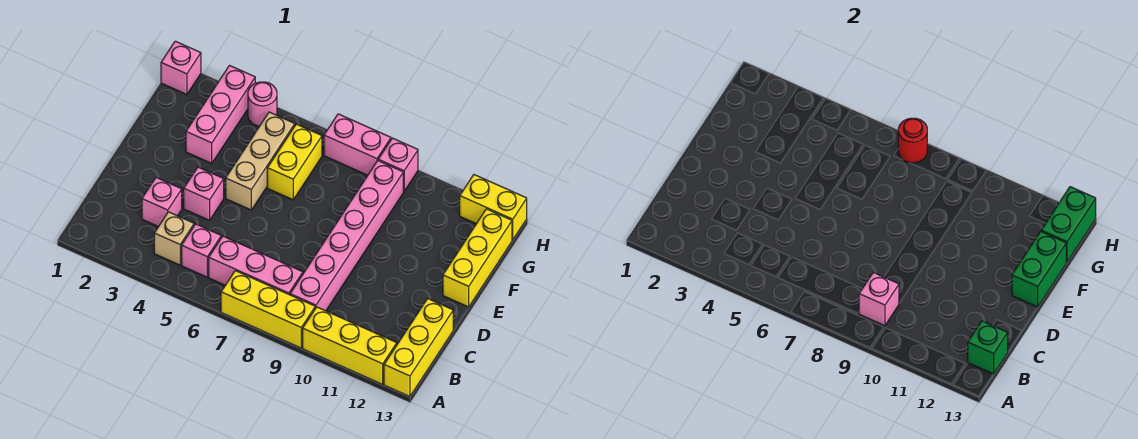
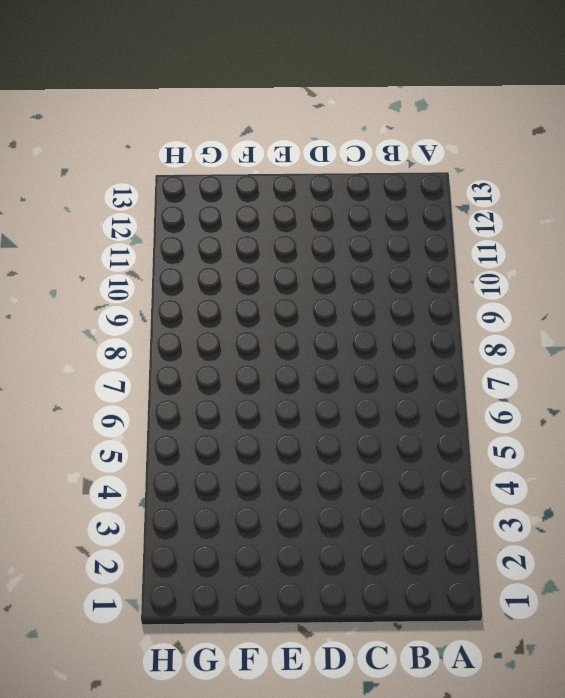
none -> yellow brick A7:A9 level 1
none -> yellow brick A10:A12 level 1
none -> yellow brick A13:C13 level 1

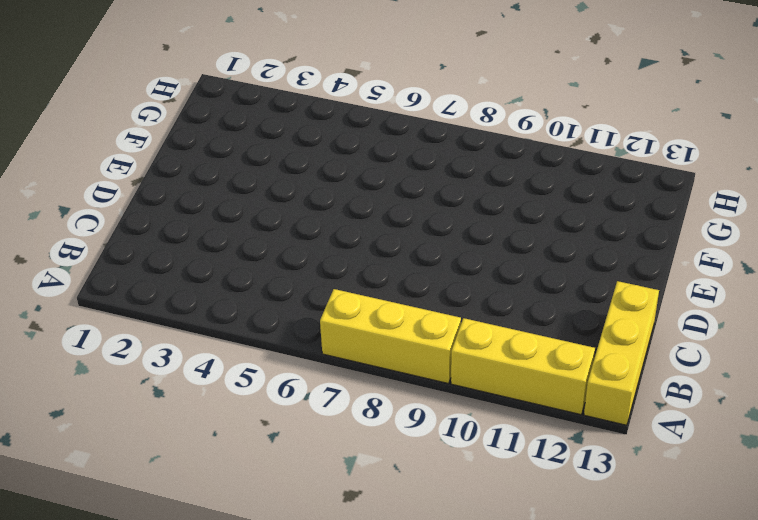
none -> tan brick B4 level 1
none -> pink brick B5 level 1
none -> pink brick B6:B8 level 1

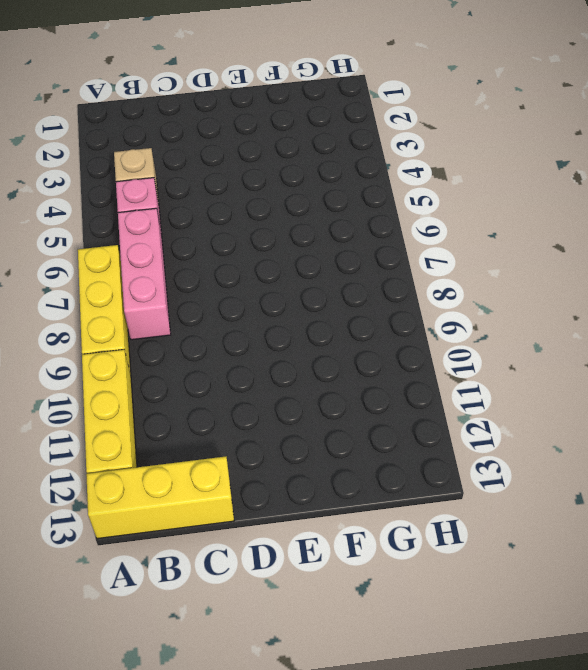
none -> pink brick B9:G9 level 1
none -> pink brick C3 level 1
none -> pink brick D4 level 1

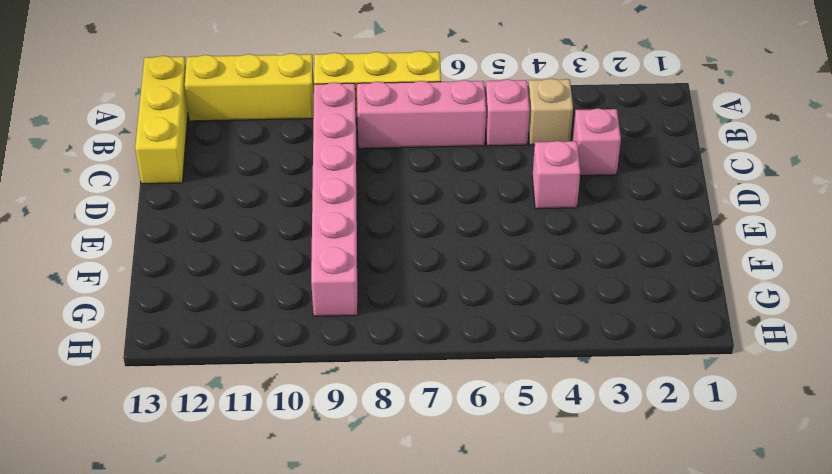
none -> tan brick E5:G5 level 1
none -> yellow brick E13:G13 level 1
none -> pink brick F3:H3 level 1

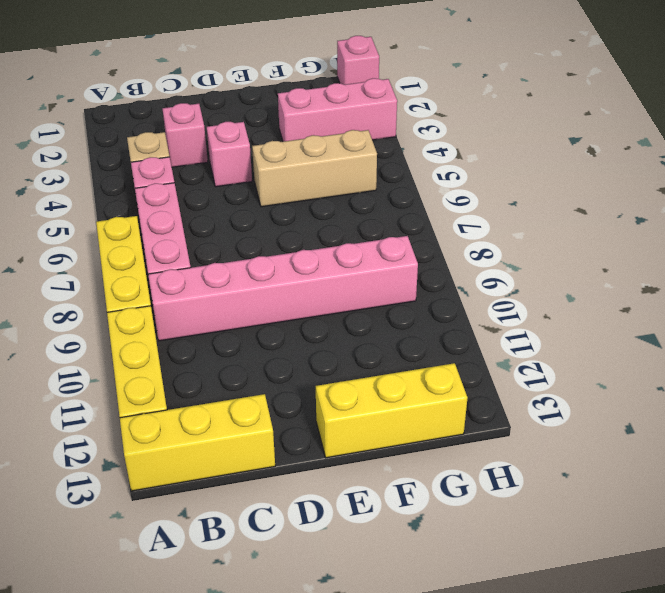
none -> yellow brick F6:G6 level 1
none -> pink round brick H4 level 1
none -> pink brick H7:H8 level 1

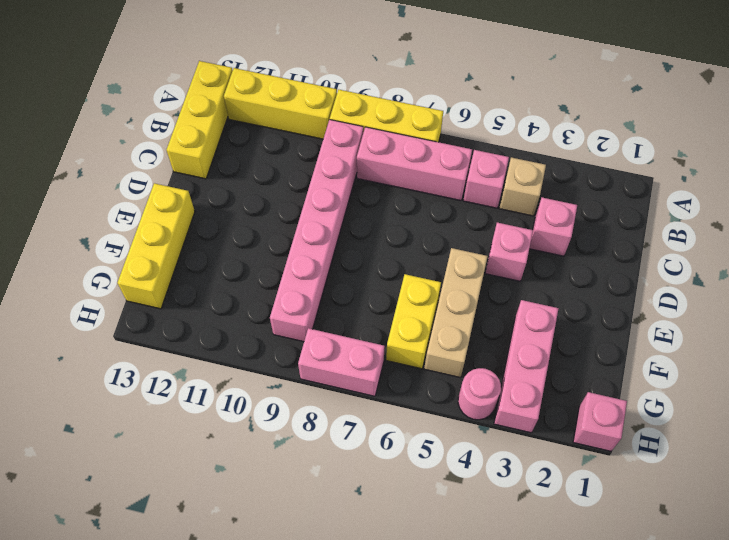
none -> pink brick H9 level 1
none -> yellow brick H12:H13 level 1
none -> pink brick B9 level 2

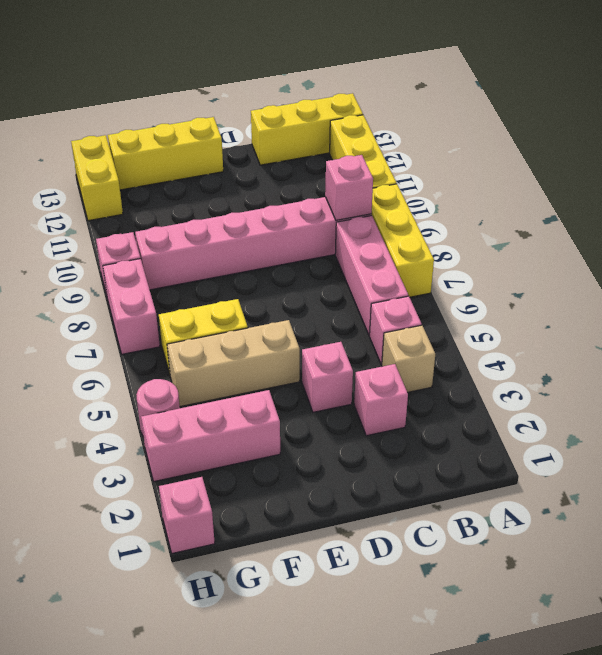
none -> green brick B13 level 2
none -> green brick E13:F13 level 2
none -> green brick G13:H13 level 2

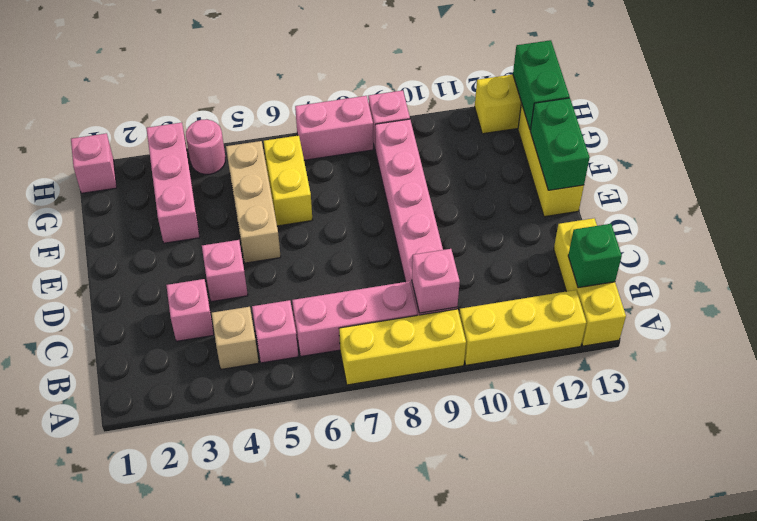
none -> red round brick H7 level 2

